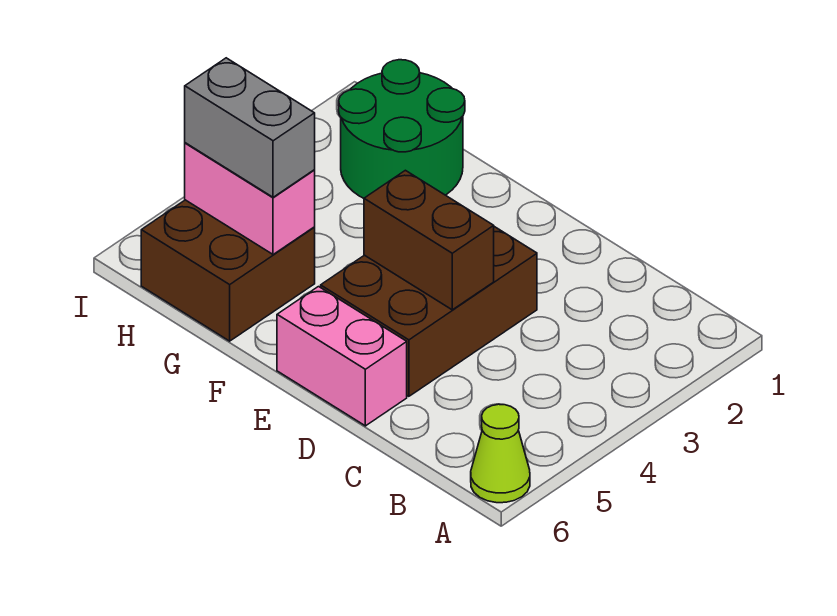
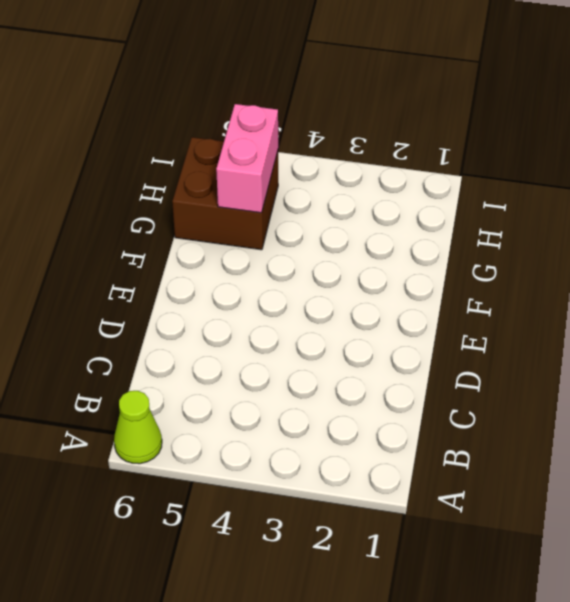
none -> brown brick D3:E5 level 1
none -> pink brick D6:E6 level 1

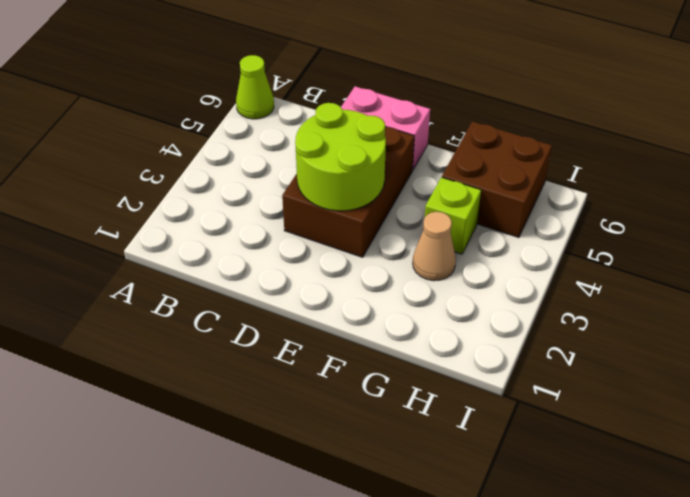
lime round brick D3:E4 level 2 -> brown brick D4:E4 level 2
tan cone G3 level 1 -> none
lime brick G4 level 1 -> none
none -> green round brick G1:H2 level 1
none -> pink brick G5:H5 level 2

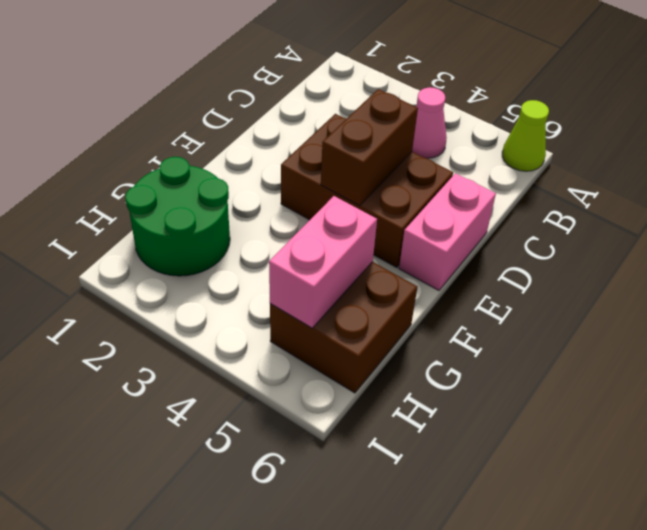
pink cone B4 level 1 -> none
none -> grey brick G5:H5 level 3

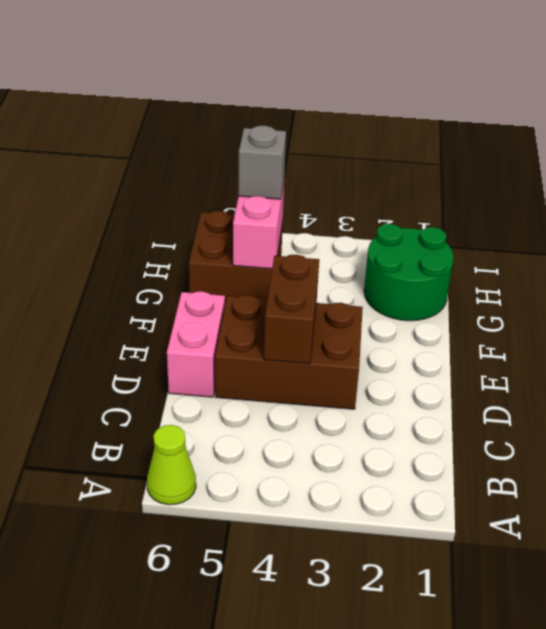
grey brick H5 level 3 -> grey brick G5:H5 level 3

